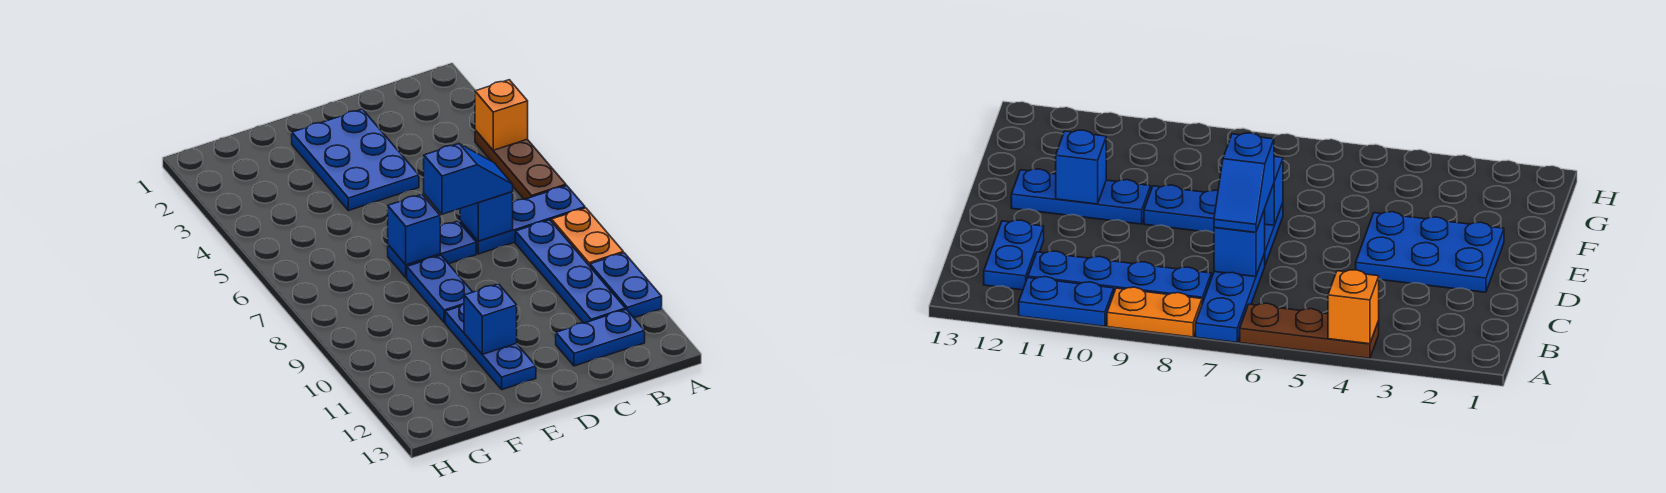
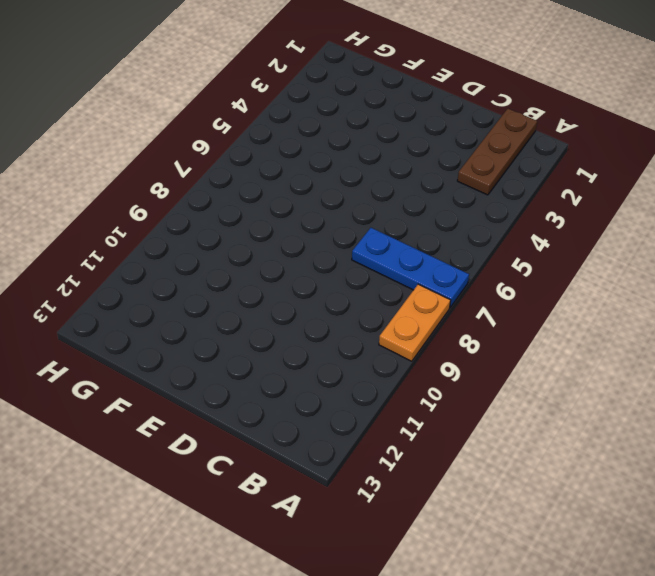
brown plate B1:B3 level 1 -> brown plate A4:A6 level 1
none -> blue plate A10:A11 level 1
none -> blue plate B8:B11 level 1
none -> blue plate B12:C12 level 1

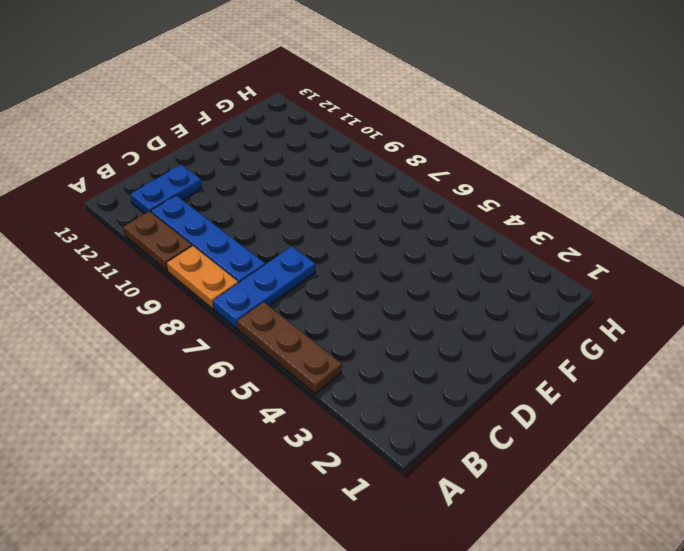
brown plate A10:A11 level 1 -> blue plate A10:A11 level 1
none -> blue plate D2:E4 level 1
none -> blue plate D7:E7 level 1
none -> blue plate E8:E9 level 1

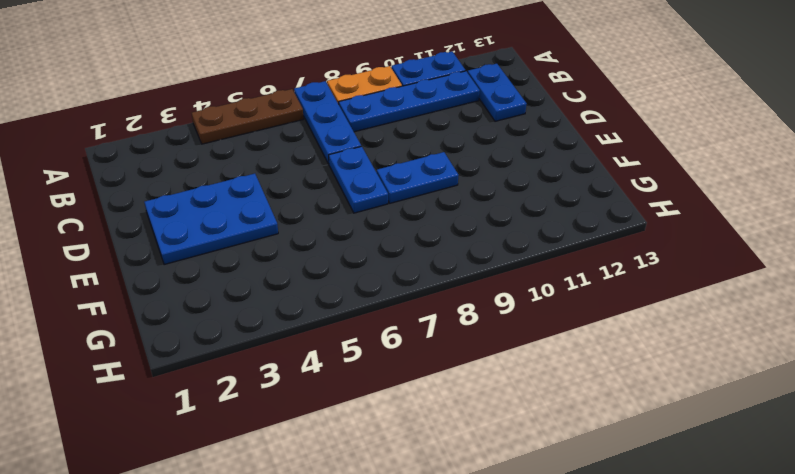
none -> blue plate E10:E12 level 1
none -> orange brick A4 level 2
none -> blue brick C7 level 2

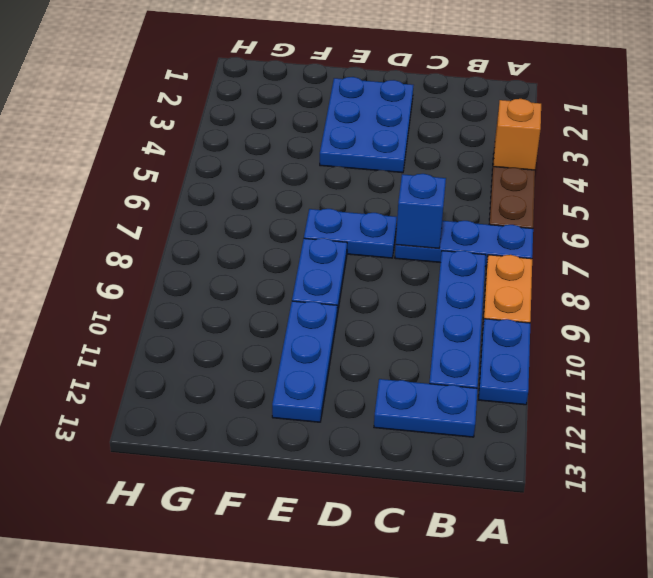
none -> blue brick E7 level 2
none -> blue brick E11 level 2
none -> blue slope C7:D7 level 3 top D

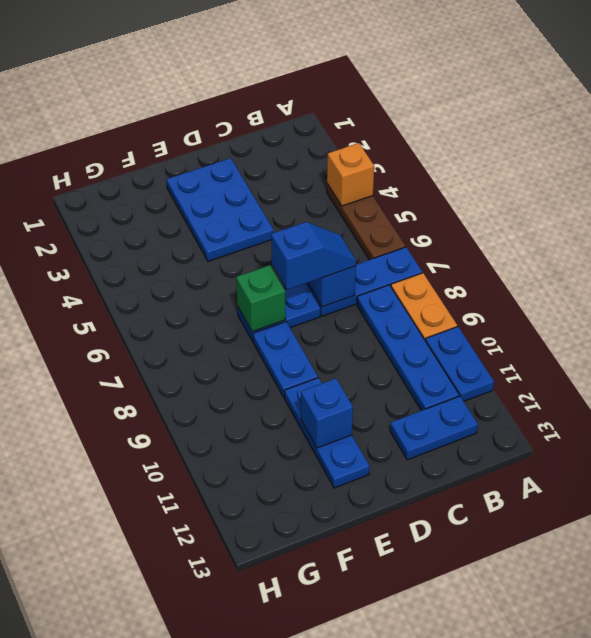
green brick E7 level 2 -> blue brick E7 level 2

